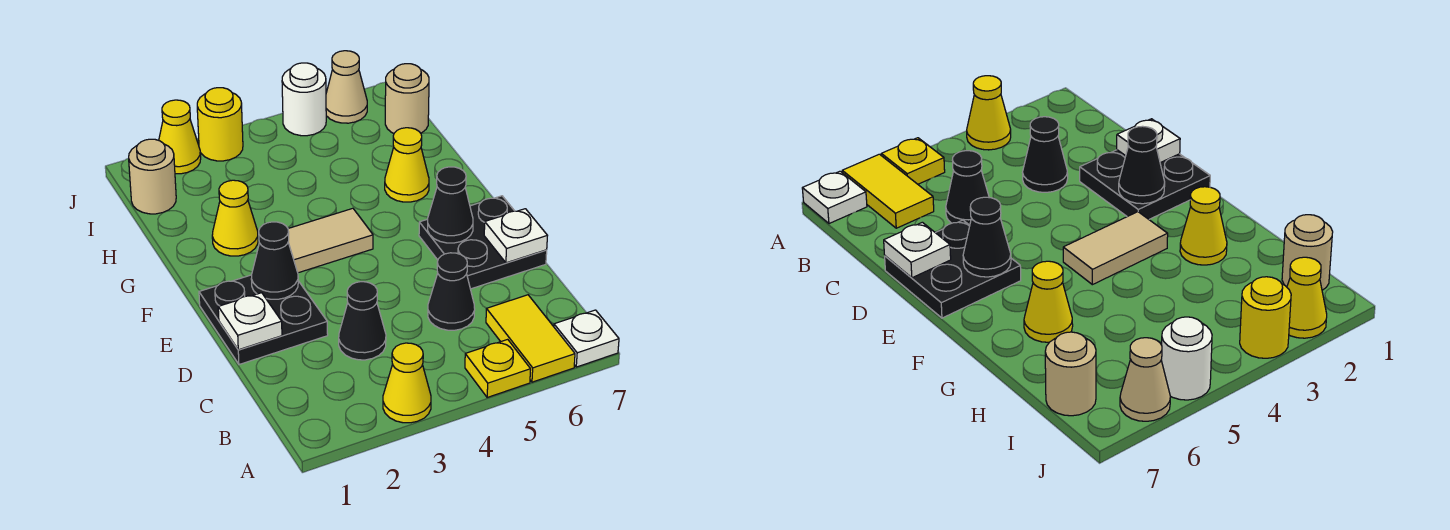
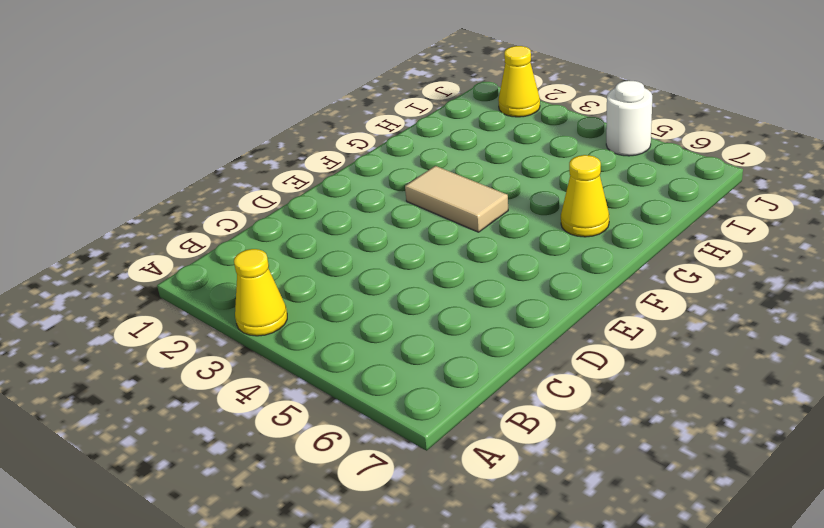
none -> yellow plate A5 level 1
none -> yellow tile A6:B6 level 1
none -> white plate A7 level 1

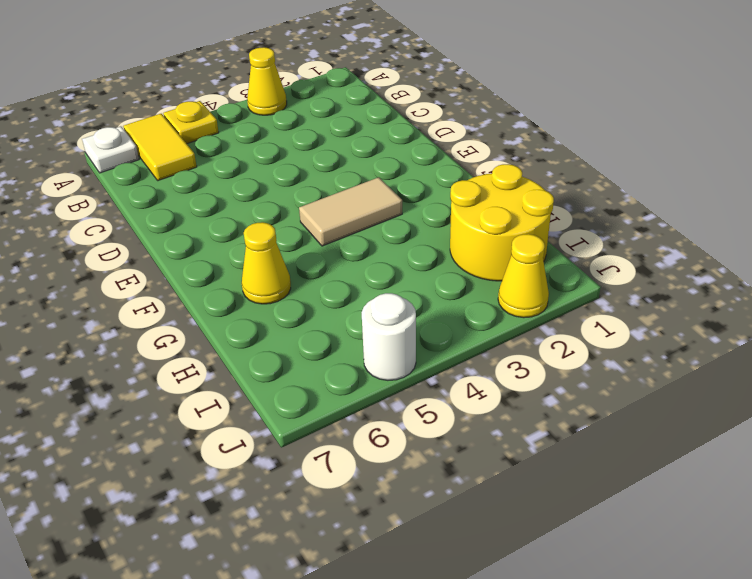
yellow round brick H1:I2 level 1 -> tan round brick I1 level 1
none -> black cone C3 level 1
none -> black cone C5 level 1
none -> black plate D1:E2 level 1

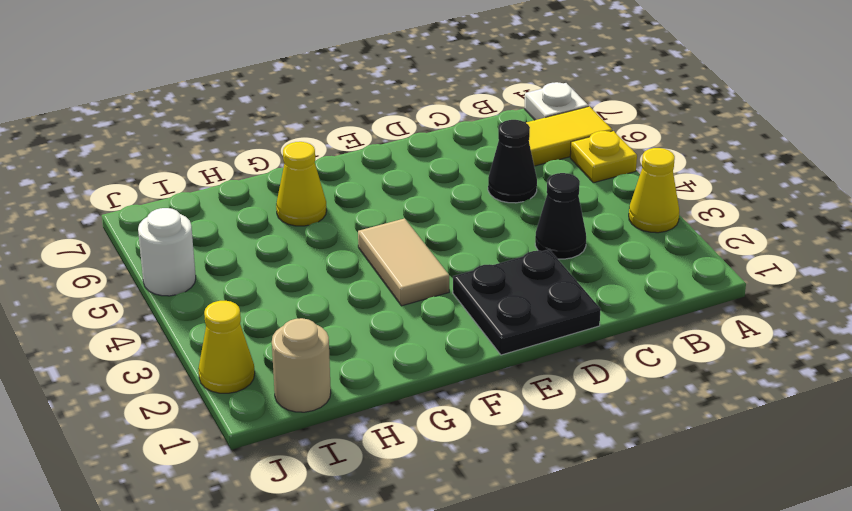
none -> black plate D6:E7 level 1
none -> yellow cone G2 level 1
none -> tan round brick I7 level 1

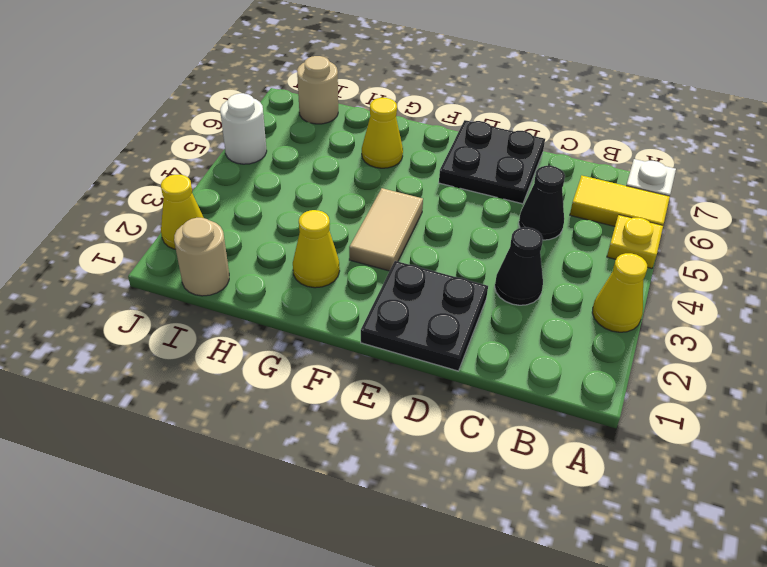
none -> yellow round brick J3 level 1
none -> tan cone J6 level 1
none -> white plate D1 level 2

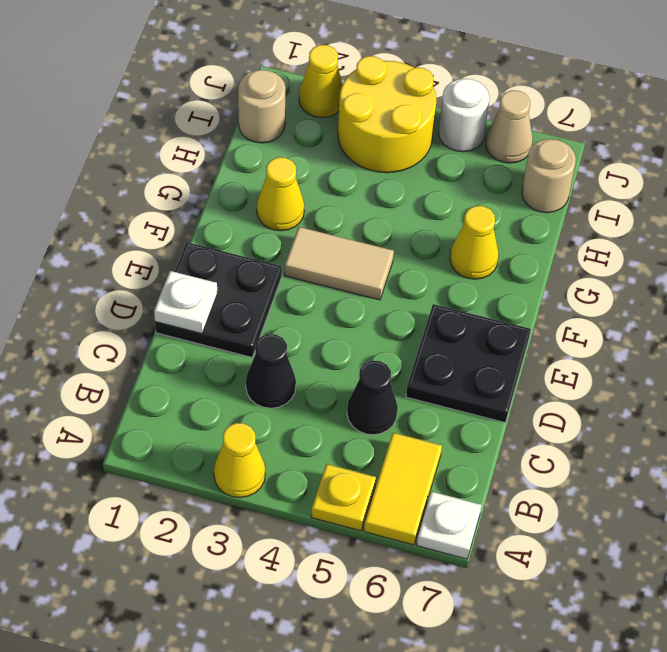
yellow round brick I3:J4 level 1 -> yellow round brick J3 level 1
none -> white plate D7 level 2
none -> black cone E2 level 2
none -> black cone E6 level 2

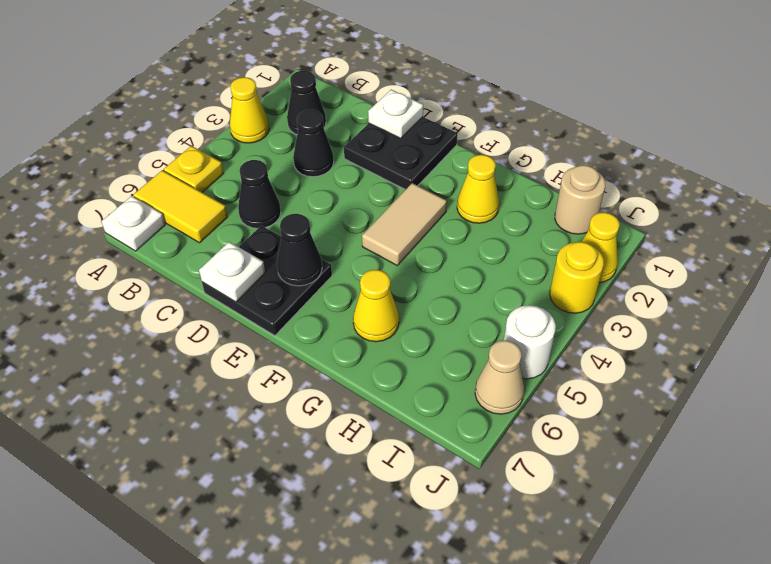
black cone B2 level 1 -> black cone E2 level 2
none -> tan round brick I7 level 1

